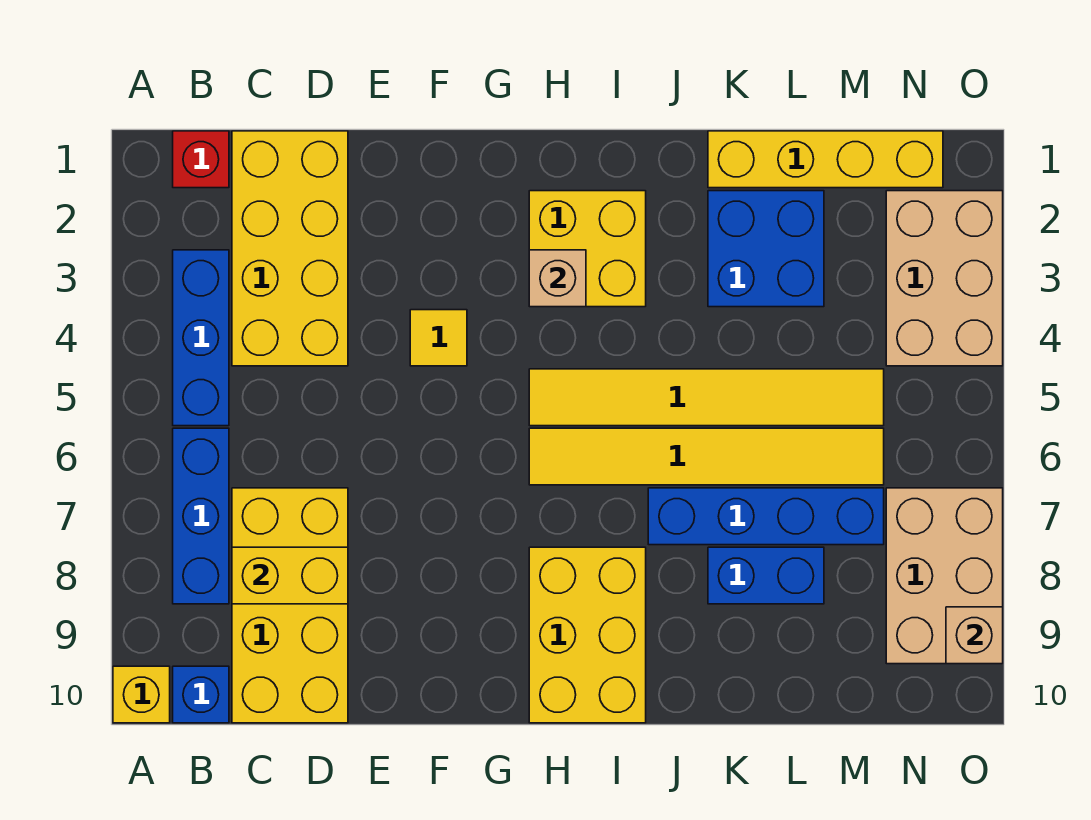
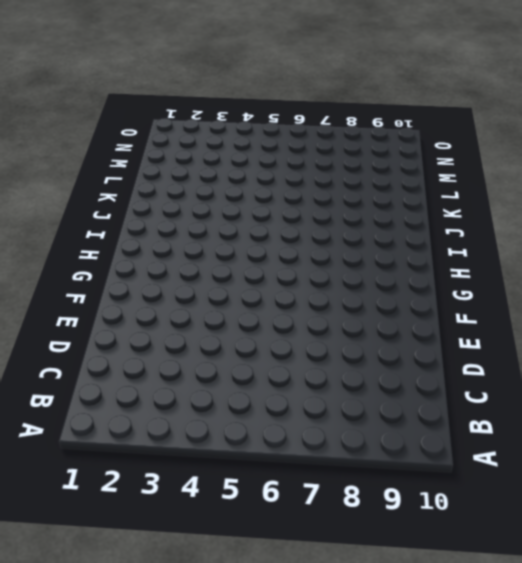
none -> yellow brick A10 level 1
none -> red brick B1 level 1
none -> blue brick B3:B5 level 1

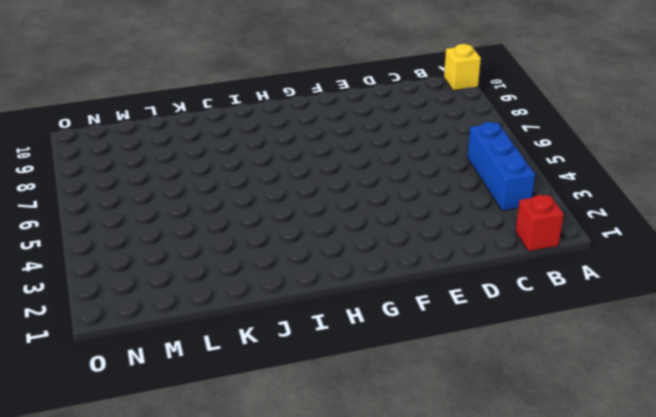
none -> blue brick B6:B8 level 1
none -> blue brick B10 level 1
none -> yellow brick C1:D4 level 1

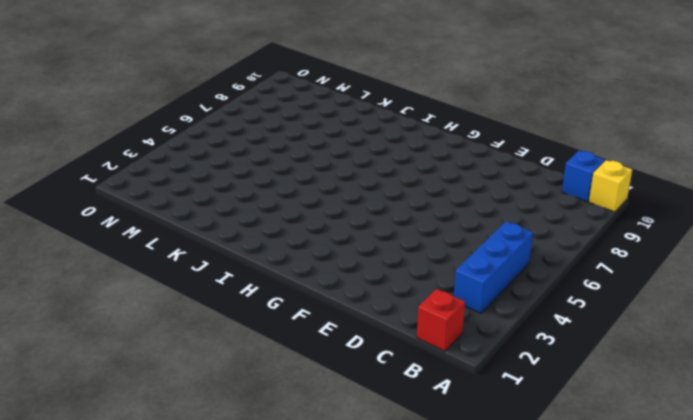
none -> blue brick B6:B8 level 1
none -> yellow brick C1:D4 level 1
none -> yellow brick C7:D10 level 1

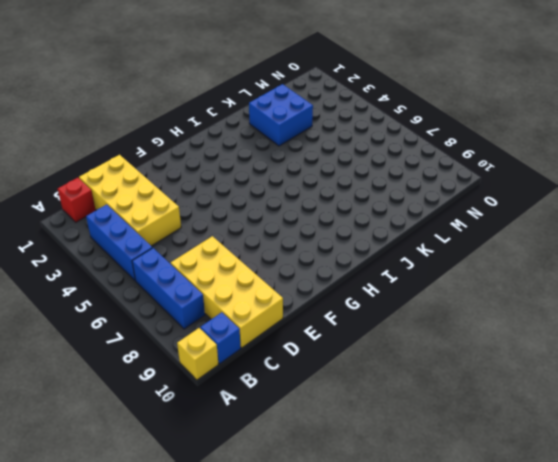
none -> yellow tile F4 level 1
none -> yellow brick H2:I3 level 1
none -> yellow tile H5:M5 level 1

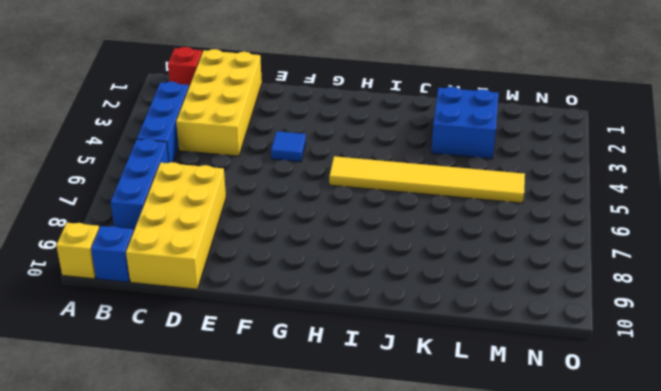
blue tile F4 level 1 -> yellow tile F4 level 1
none -> yellow brick H2:I3 level 1
none -> yellow tile H6:M6 level 1
none -> yellow brick H8:I10 level 1

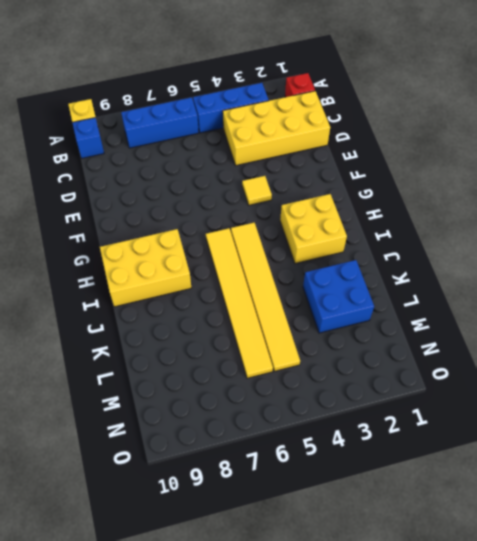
none -> yellow brick C7:D10 level 1
none -> blue brick J7:M7 level 1
none -> yellow brick K1:N1 level 1

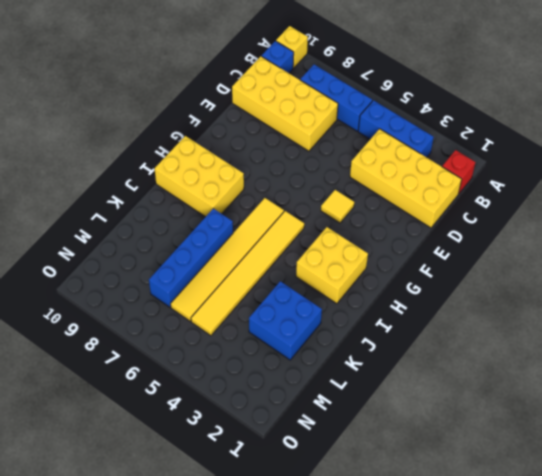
none -> yellow brick K1:N1 level 1
none -> blue brick K8:L8 level 1
none -> tan brick N2:O4 level 1

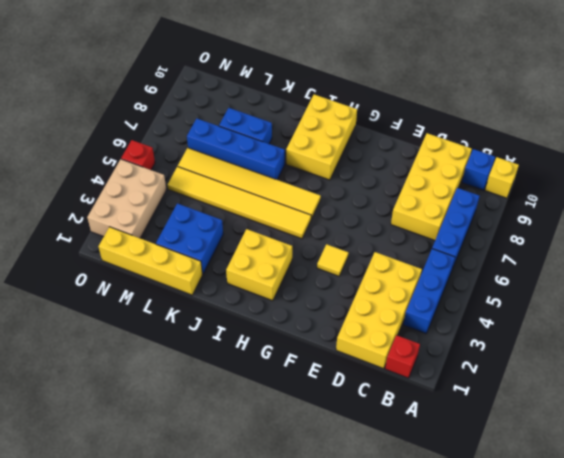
red brick O5 level 1 -> none
none -> tan brick N7:O9 level 1
none -> yellow brick C8:D8 level 2
none -> tan brick H3 level 2

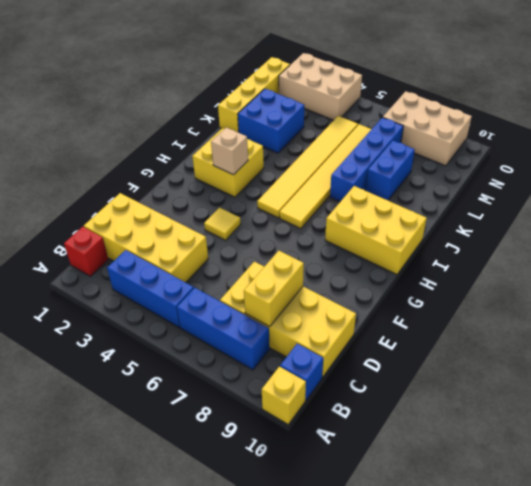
none -> tan brick O9 level 2

